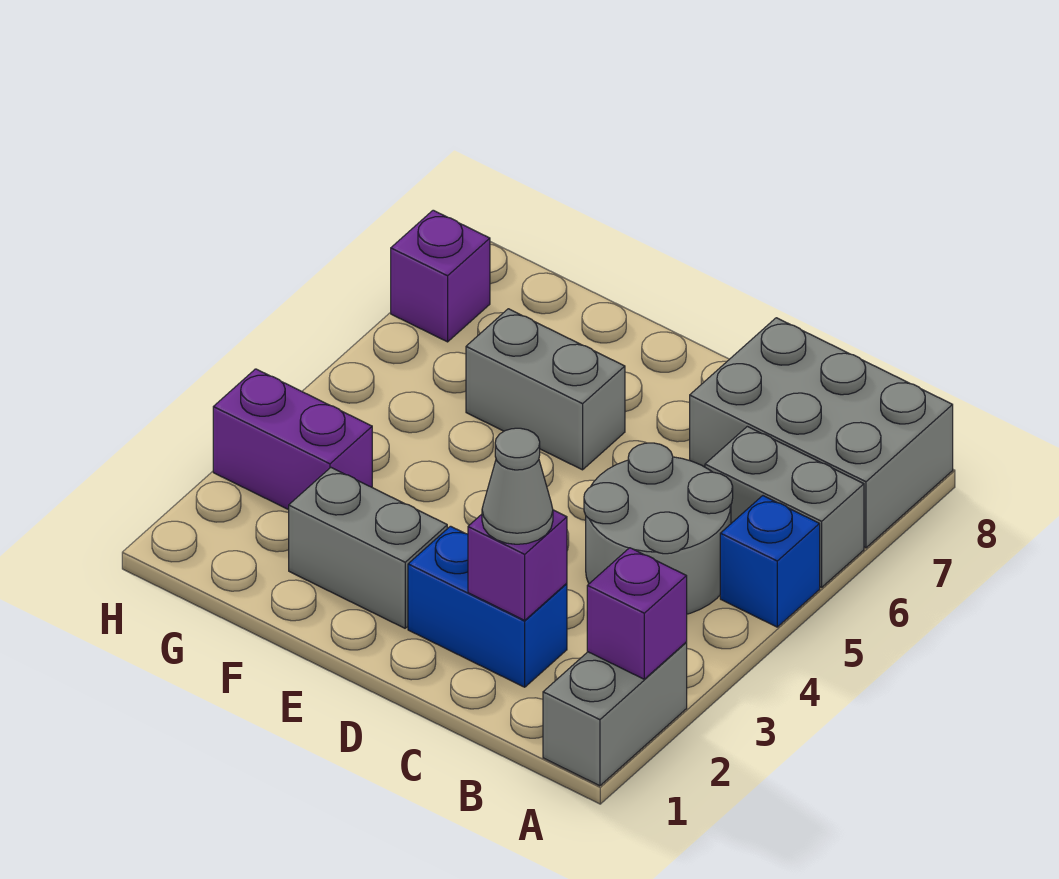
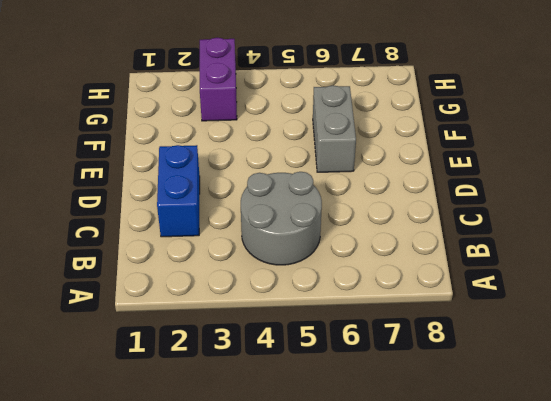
none -> grey brick A1:A2 level 1
none -> blue brick A5 level 1
none -> grey brick A6:B6 level 1

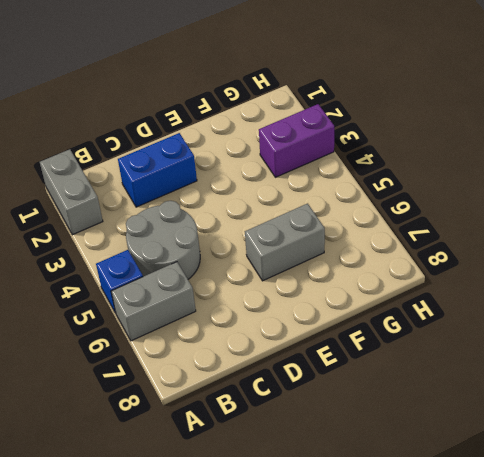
none -> grey brick A7:C8 level 1
none -> grey brick E2:F2 level 1
none -> purple brick H7 level 1

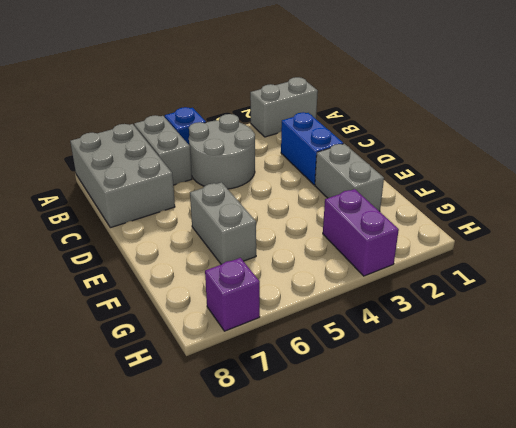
none -> purple brick A2 level 2
none -> purple brick C2 level 2
none -> grey cone C2 level 3

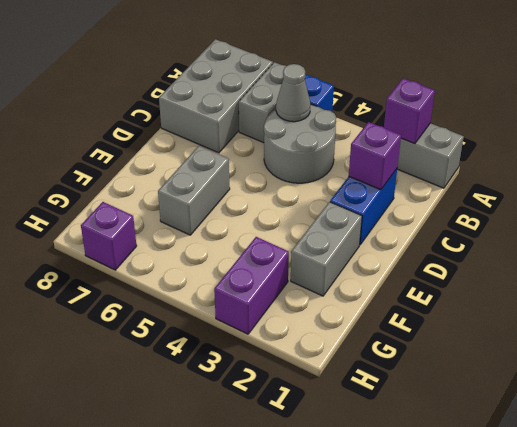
grey cone B5 level 2 -> grey cone C2 level 3

